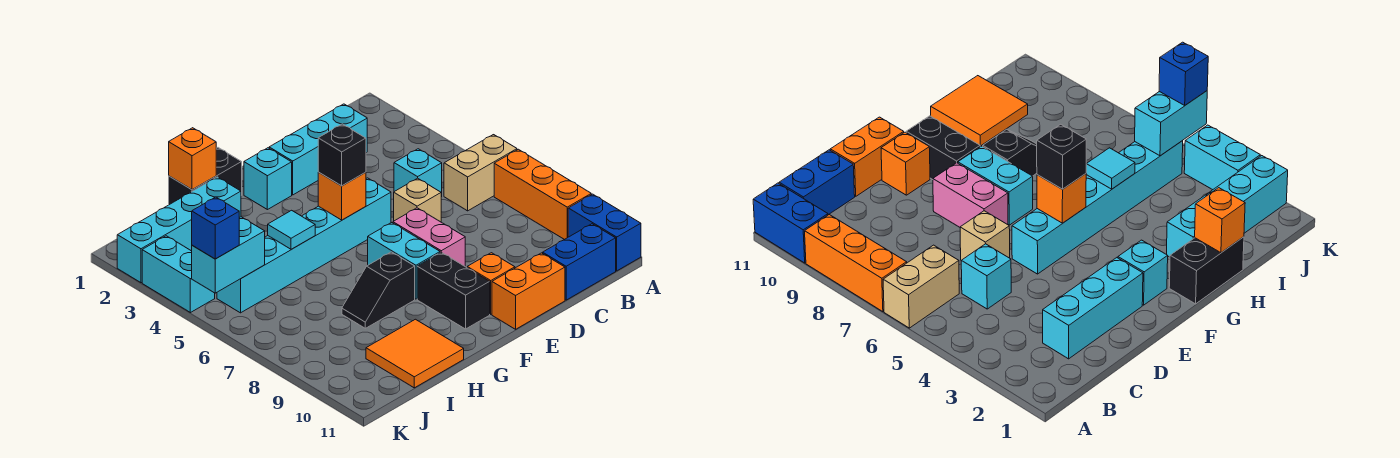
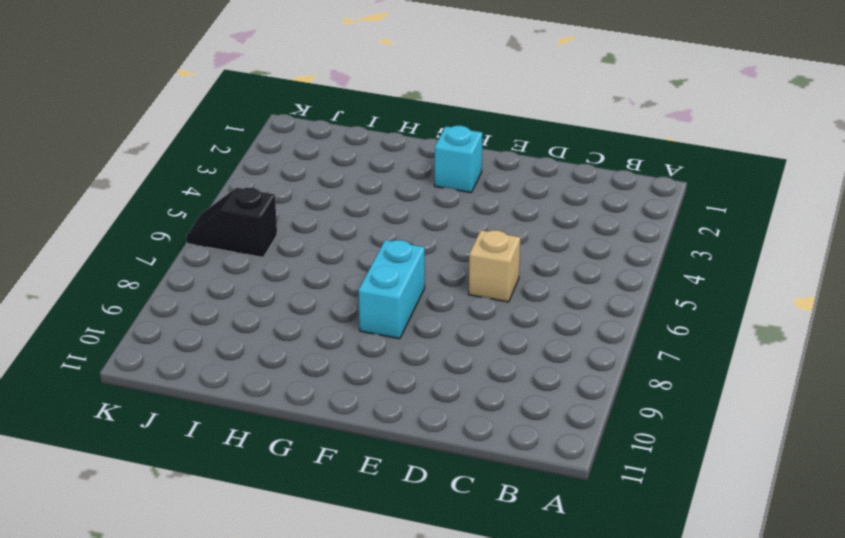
black slope J6:K6 level 1 top J -> black slope G8:H8 level 1 top G
none -> tan brick A6:B6 level 1
none -> orange brick A7:A9 level 1
none -> blue brick A10:A11 level 1

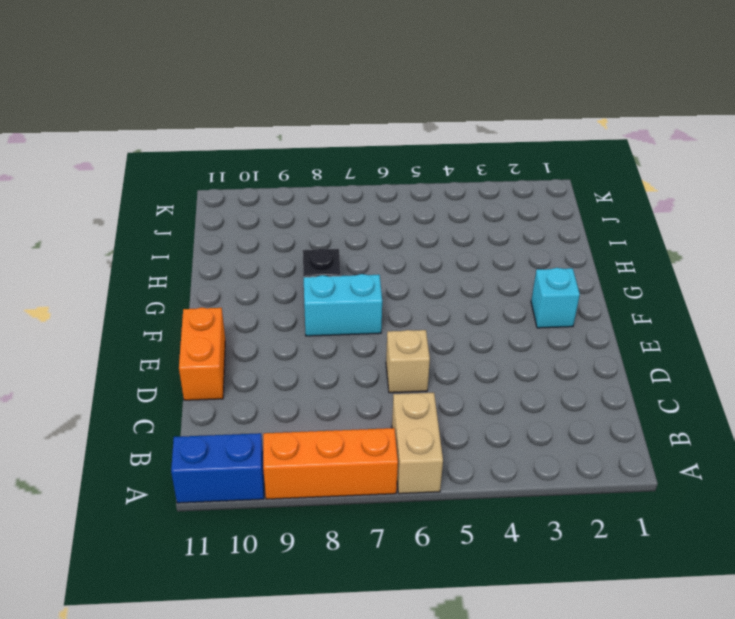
none -> blue brick B11:C11 level 1
none -> cyan brick C2:E2 level 1
none -> cyan brick C5 level 1

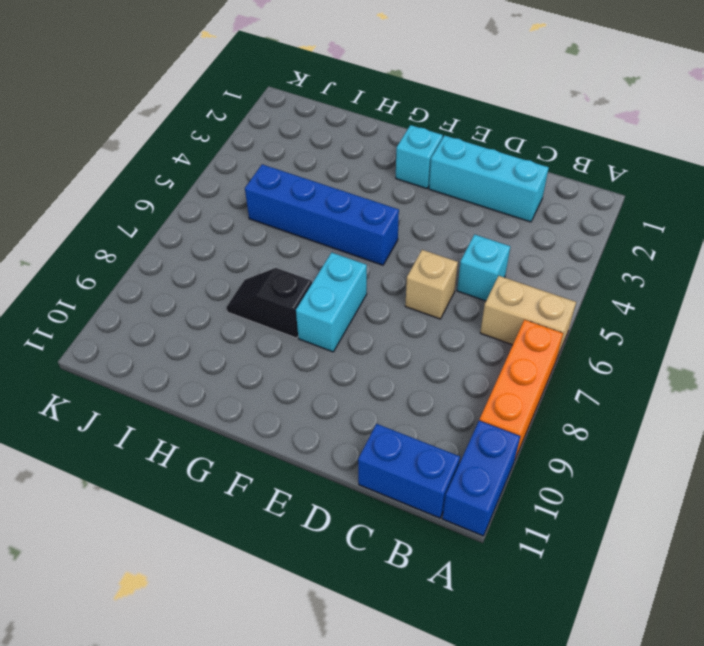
blue brick F5:I5 level 1 -> cyan brick E5:J5 level 1
none -> orange brick D11:E11 level 1
none -> pink brick E7:E8 level 1
none -> orange brick E10 level 1

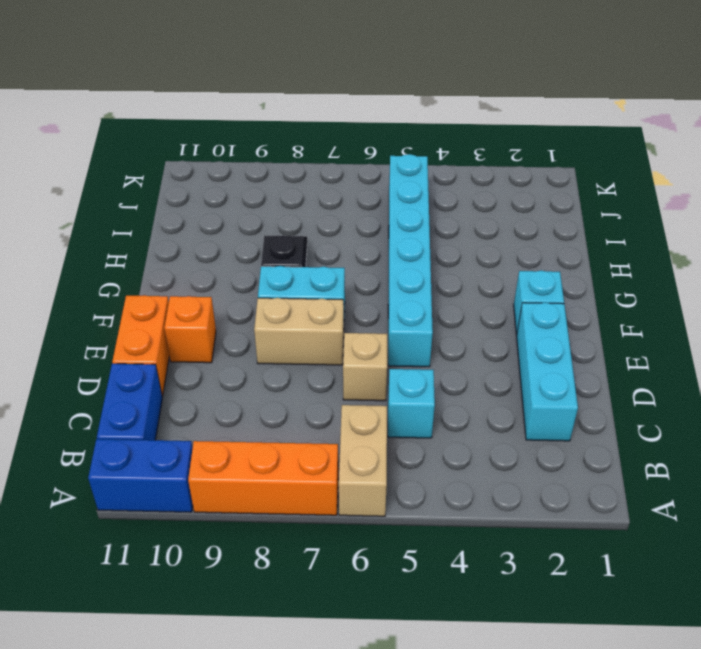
tan brick E7:E8 level 1 -> pink brick E7:E8 level 1
none -> black brick F9:F10 level 1
none -> black brick G1:H1 level 1
none -> cyan brick H2:K2 level 1

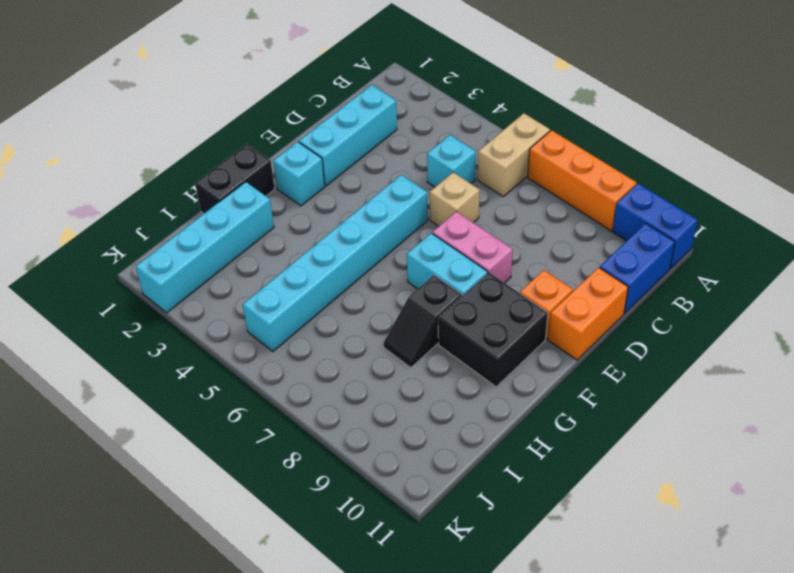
black brick F9:G10 level 1 -> black brick F9:F10 level 1
none -> orange tile H10:I11 level 1
none -> cyan brick K3:K4 level 1
none -> orange brick F5 level 2

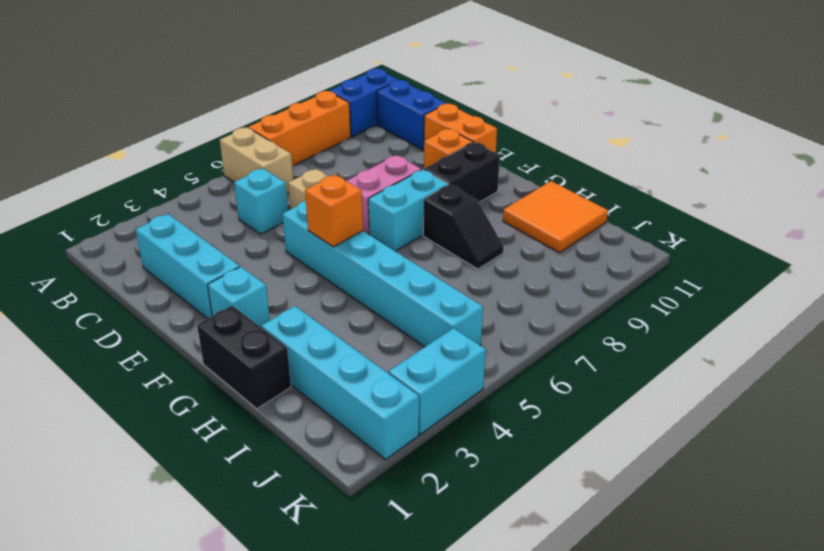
none -> orange brick H1 level 2
none -> cyan tile H5 level 2
none -> cyan brick J5:K5 level 2

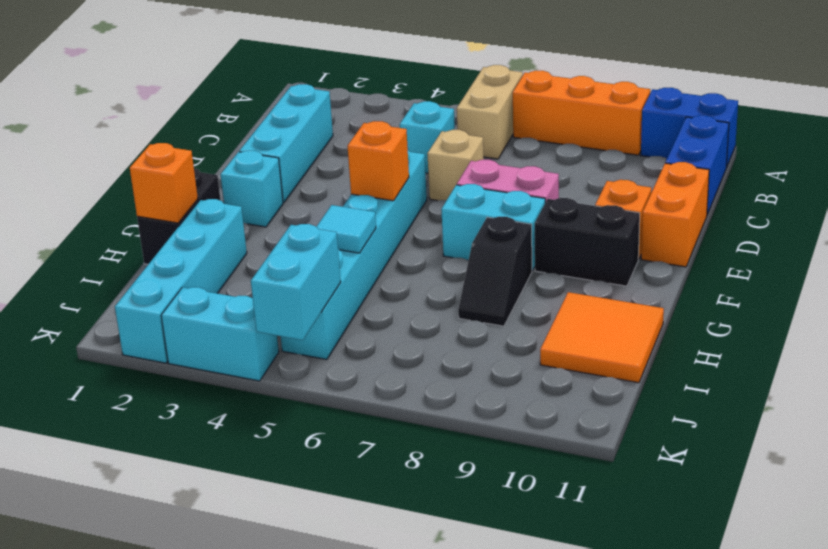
none -> black brick F5 level 3
none -> blue brick K5 level 3

